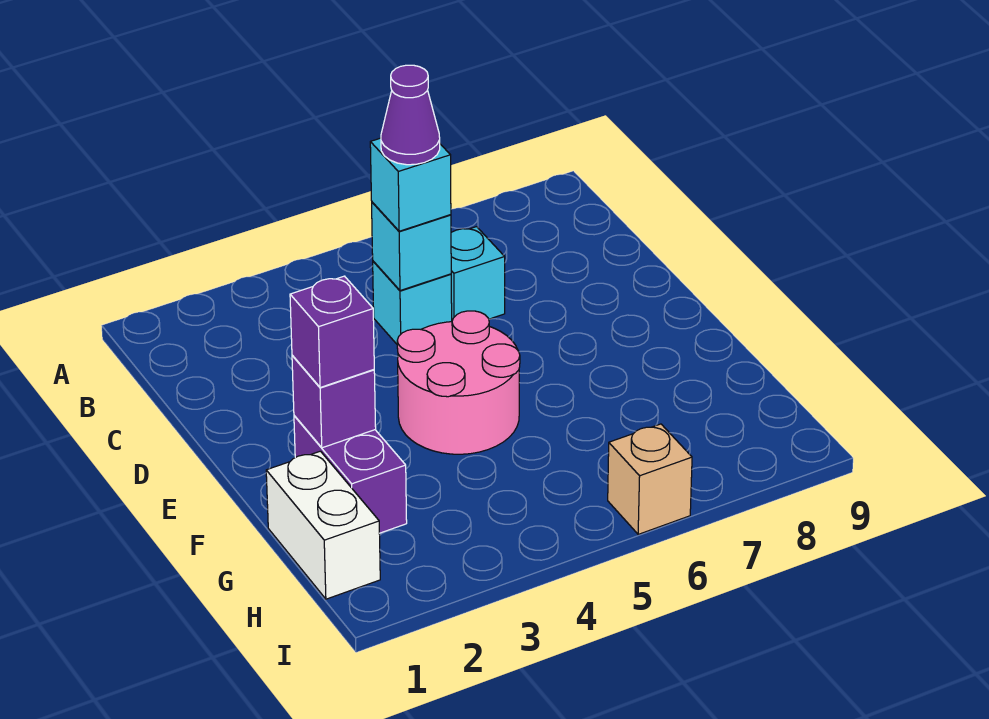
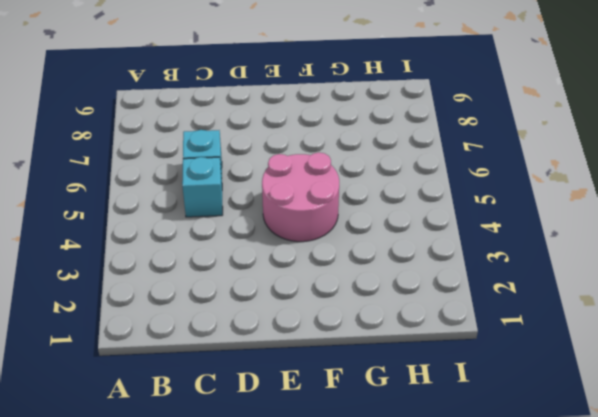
none -> purple brick F2:G2 level 1
none -> white brick G1:H1 level 1

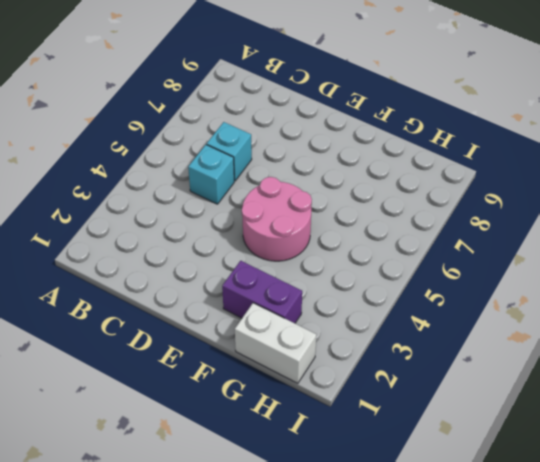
none -> tan brick I6 level 1
none -> cyan brick C5 level 2

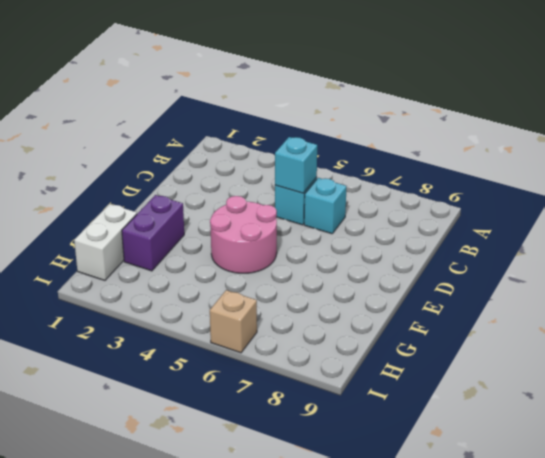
none -> purple brick F2 level 2
none -> cyan brick C5 level 3

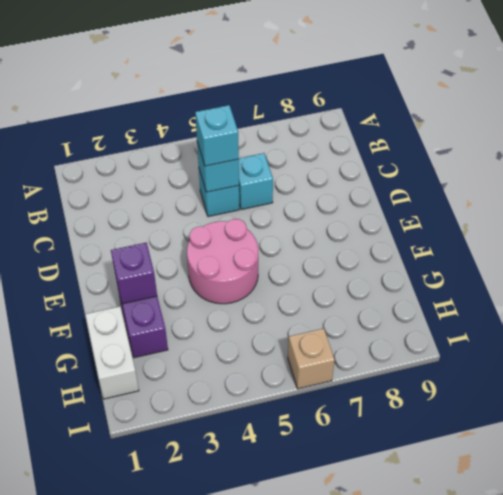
none -> purple brick F2 level 3
none -> purple cone C5 level 4

